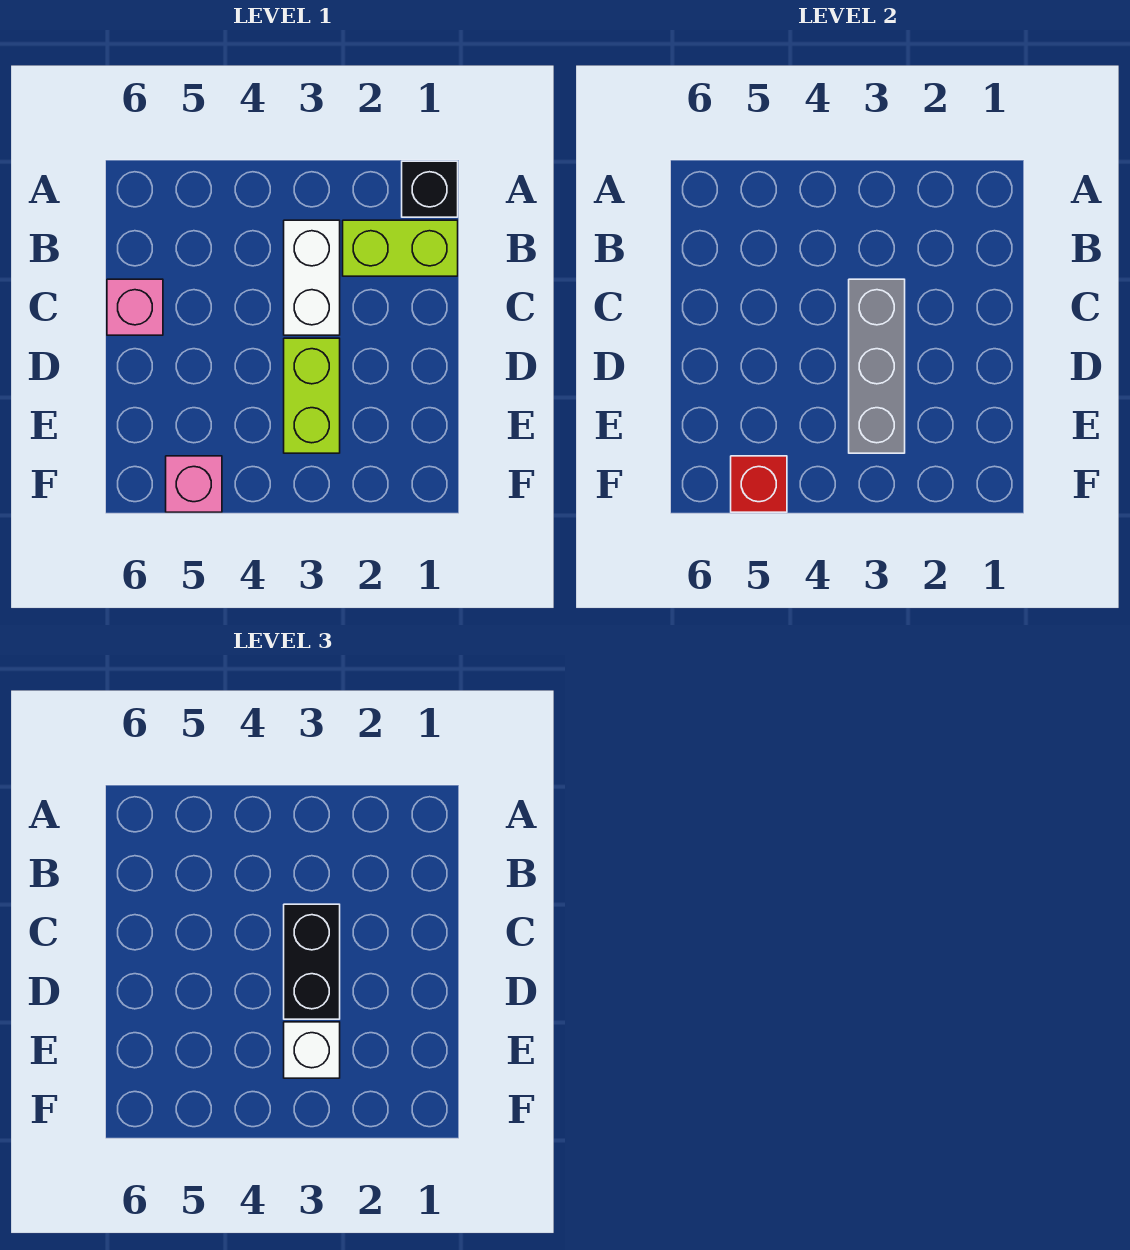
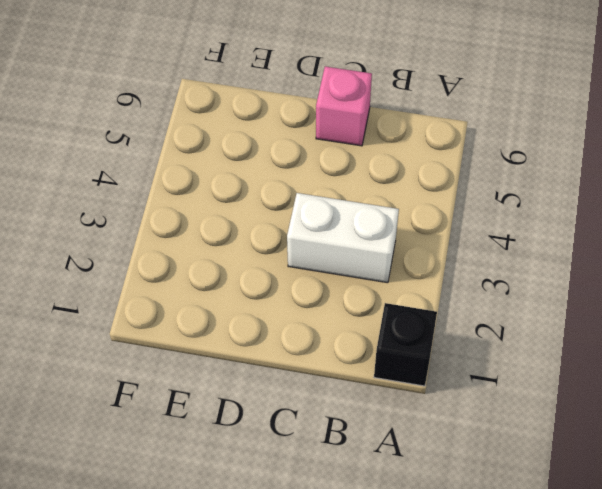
none -> lime brick B1:B2 level 1
none -> lime brick D3:E3 level 1

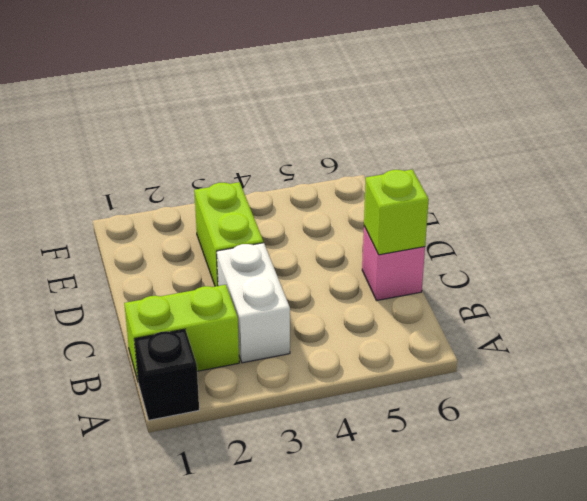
lime brick C6 level 2 -> none
none -> pink brick F5 level 1
none -> grey brick C3:E3 level 2

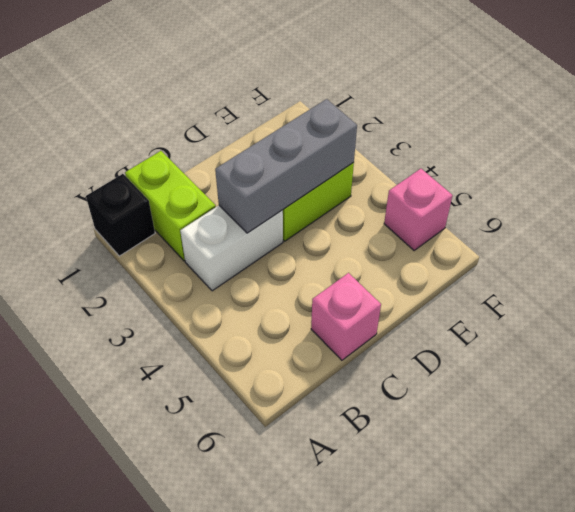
none -> red brick F5 level 2
none -> black brick C3:D3 level 3

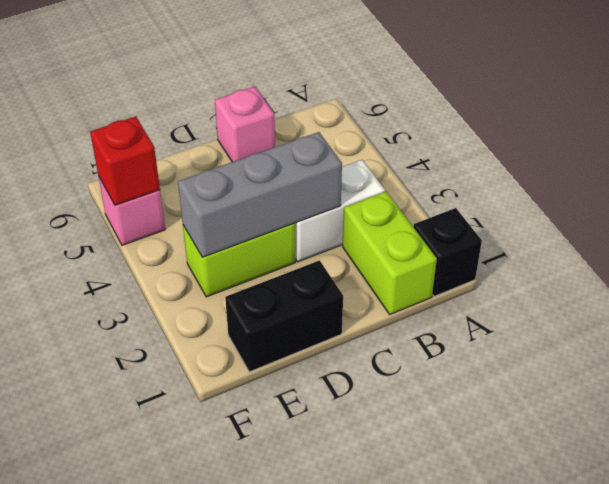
black brick D1:E1 level 1 -> black brick C3:D3 level 3
none -> white brick E3 level 3

